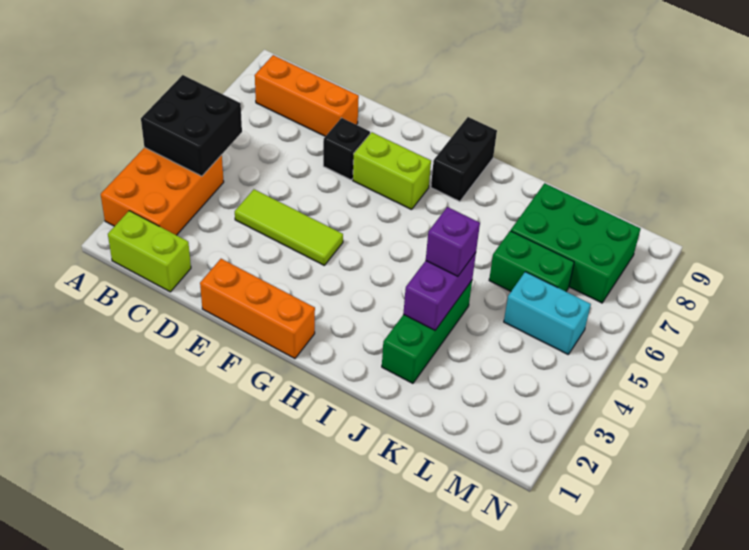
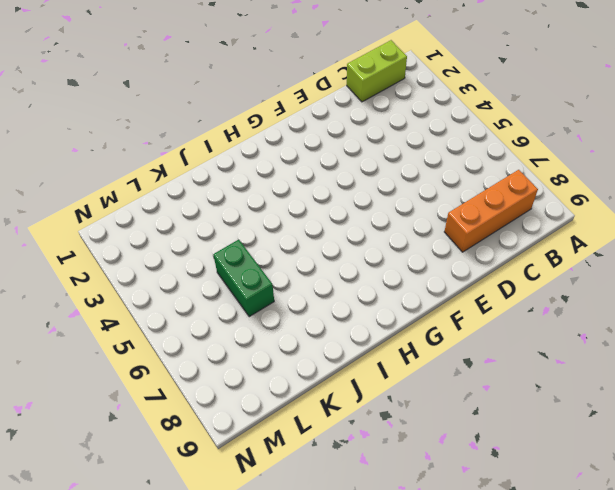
green brick K5:K6 level 1 -> green brick K6:L6 level 1
none -> orange brick A2:B4 level 1
none -> lime tile D4:F4 level 1
none -> orange brick E1:G1 level 1

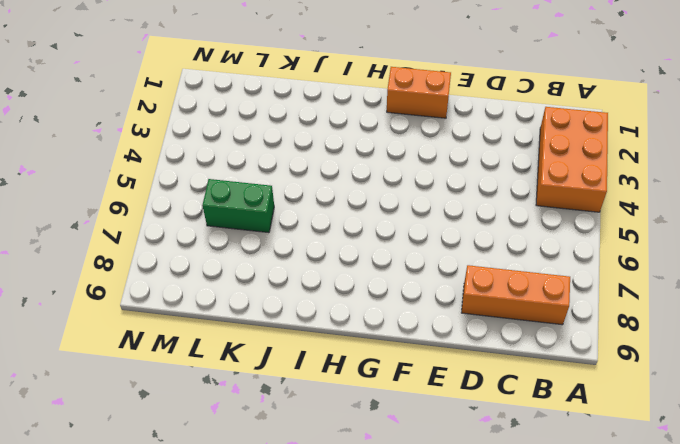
orange brick F1:G1 level 1 -> orange brick E1:G1 level 1
none -> lime brick B1:C1 level 1
none -> lime tile D4:F4 level 1
none -> black brick E7 level 1

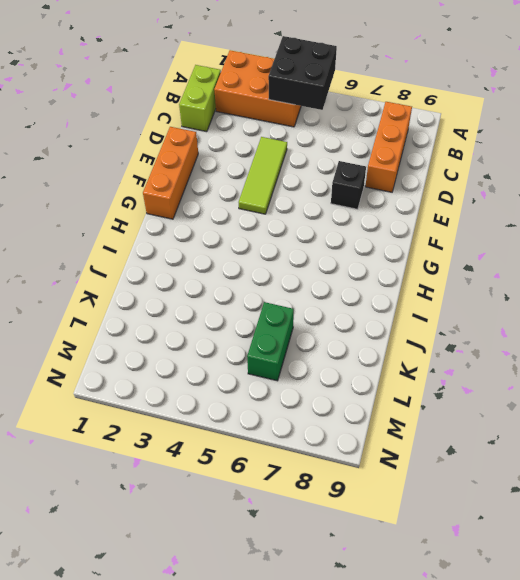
none -> lime brick F7:G7 level 1
none -> black brick H8:H9 level 1
none -> green brick J2:J4 level 1

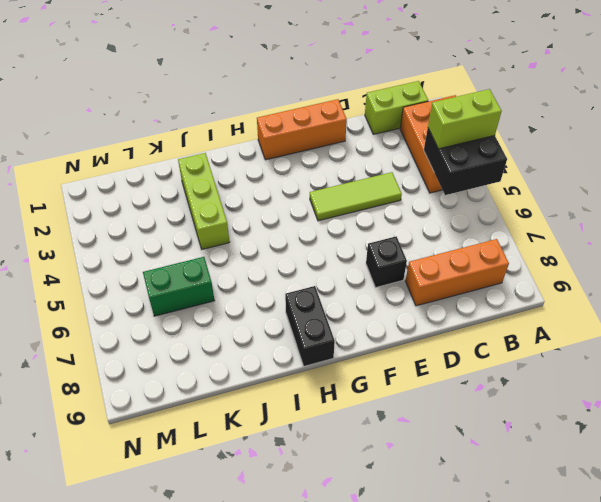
lime brick A4:B4 level 3 -> lime brick F7:G7 level 1
lime brick J2:J4 level 1 -> green brick J2:J4 level 1
none -> green brick K7:M8 level 1
none -> cyan brick L5:M5 level 1
none -> purple brick J3:J4 level 2

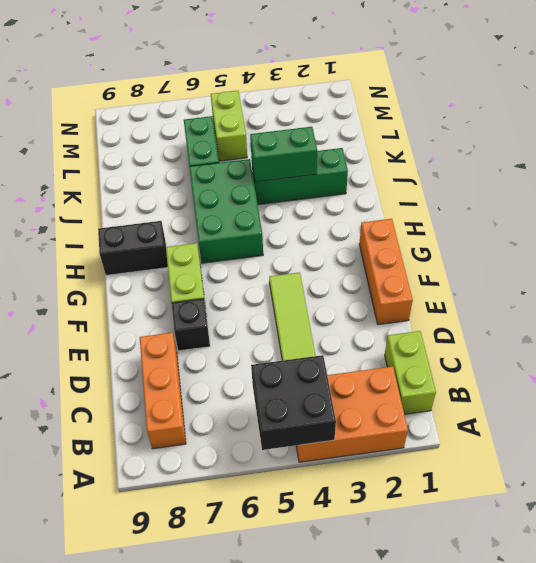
green brick H5:J6 level 1 -> green brick K7:M8 level 1
green brick J3:J4 level 2 -> purple brick J3:J4 level 2
lime brick L5:M5 level 1 -> cyan brick L5:M5 level 1
none -> purple brick J4 level 3

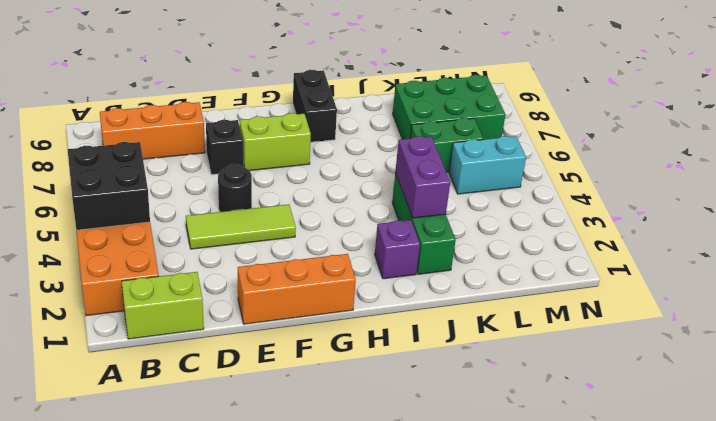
black round brick E5 level 1 -> none
purple brick I2 level 1 -> purple brick J4 level 3

